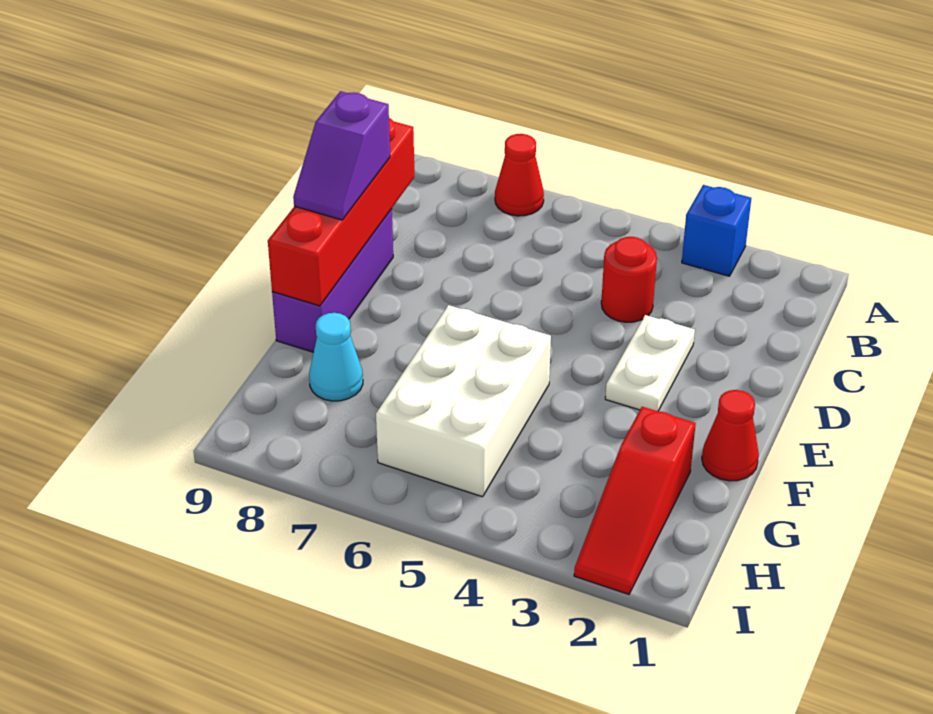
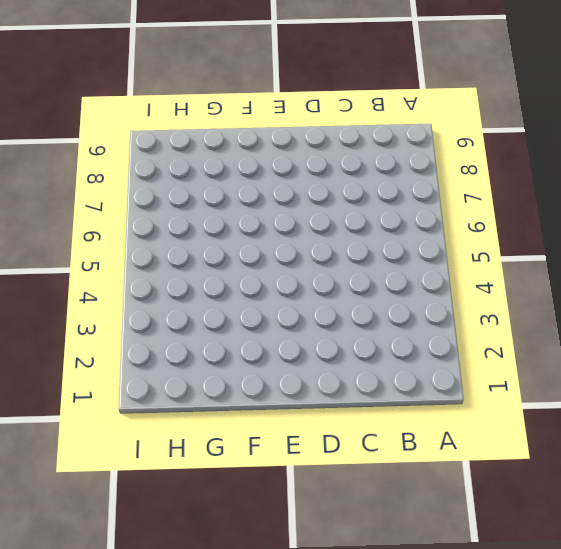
none -> blue brick A3 level 1
none -> red cone A7 level 1

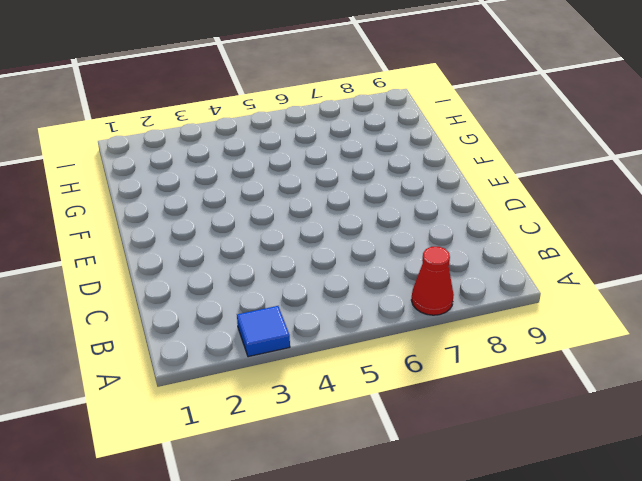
blue tile A3 level 1 -> blue brick A3 level 1
none -> red round brick C4 level 1
none -> white plate D3:E3 level 1

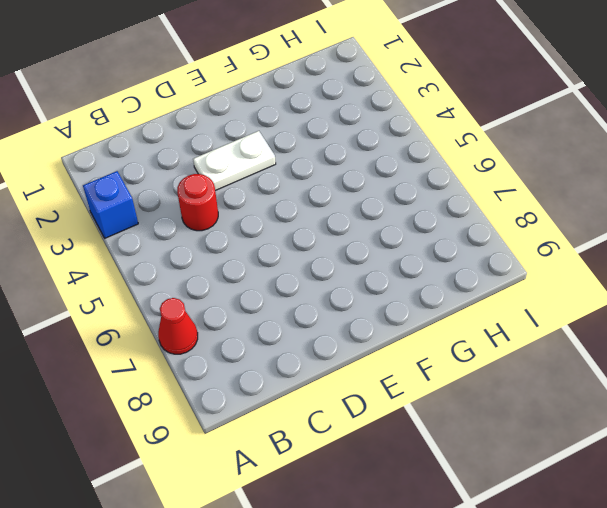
none -> purple brick D9:F9 level 1
none -> red cone F1 level 1

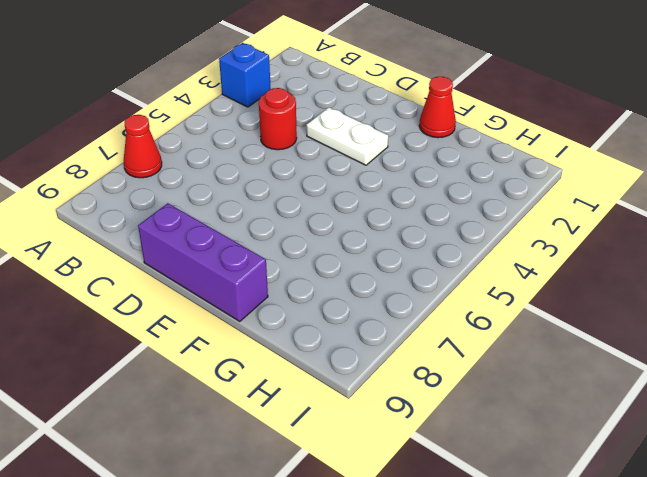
none -> white brick F5:H6 level 1
none -> red slope G2:I2 level 1 top G

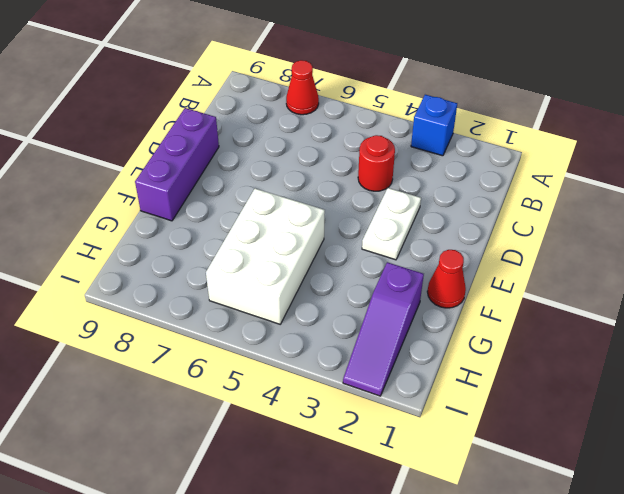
purple slope G2:I2 level 1 top G -> red slope G2:I2 level 1 top G
none -> cyan cone G8 level 1
none -> red brick C9:F9 level 2

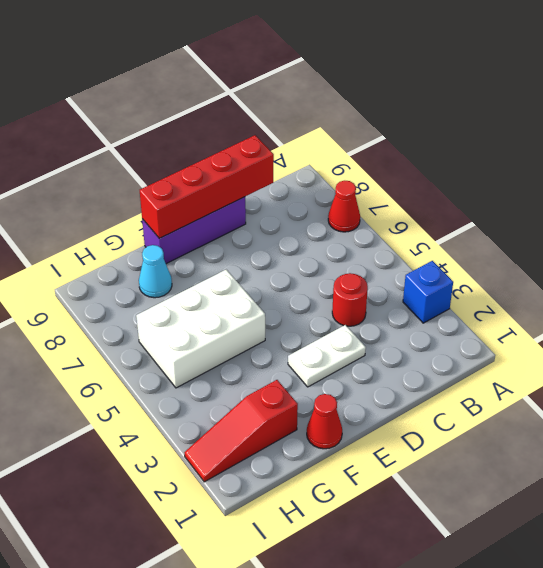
none -> purple slope D9:E9 level 3 top D

